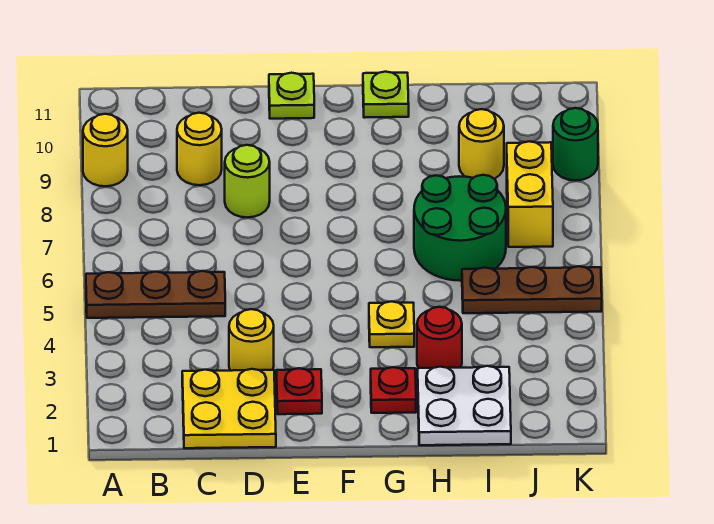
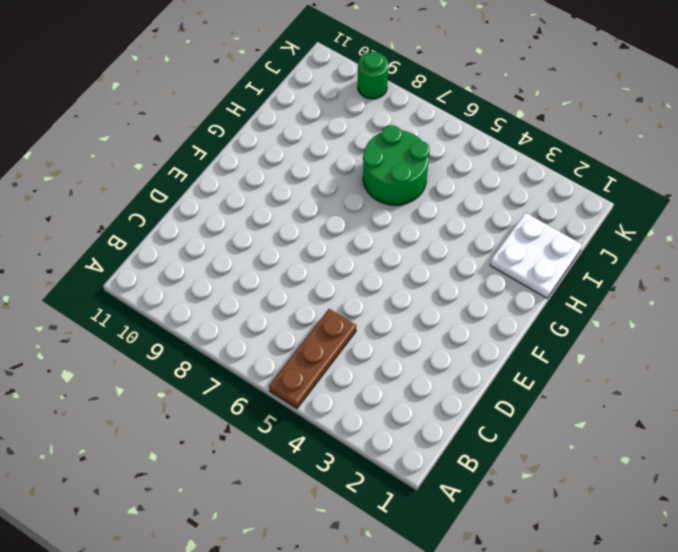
none -> yellow round brick A9 level 1
none -> yellow plate C1:D2 level 1
none -> yellow round brick C9 level 1

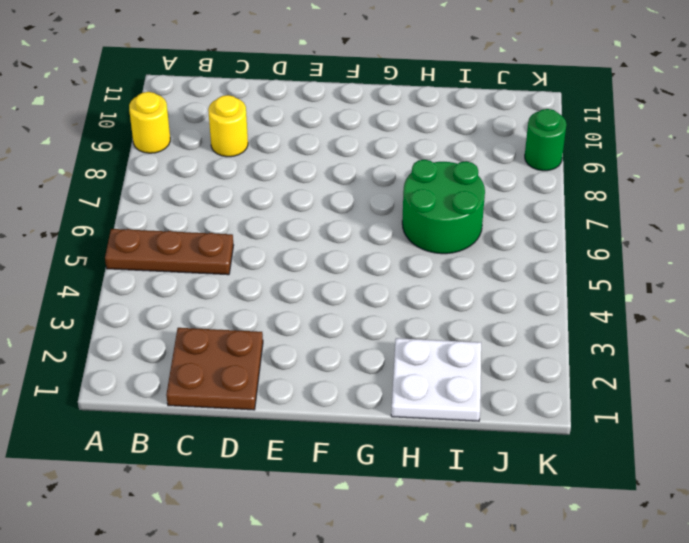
brown plate C1:D2 level 1 -> yellow plate C1:D2 level 1
none -> yellow round brick D3 level 1
none -> lime round brick D8 level 1
none -> red plate E2 level 1

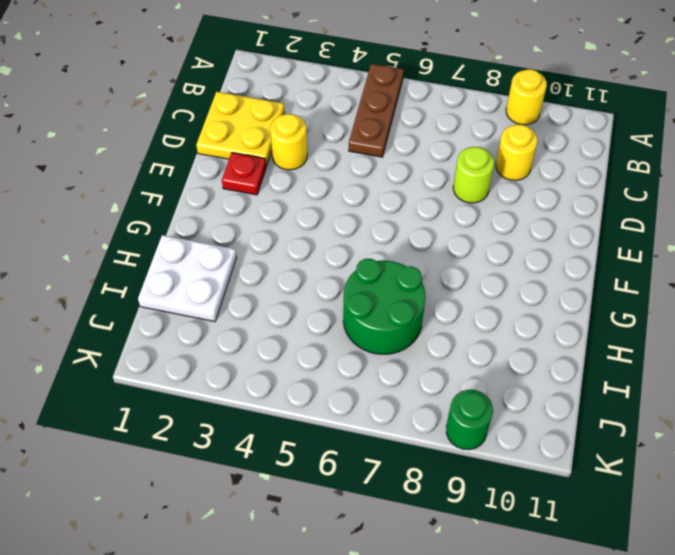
none -> lime plate E11 level 1
none -> red plate G2 level 1
none -> yellow plate G4 level 1

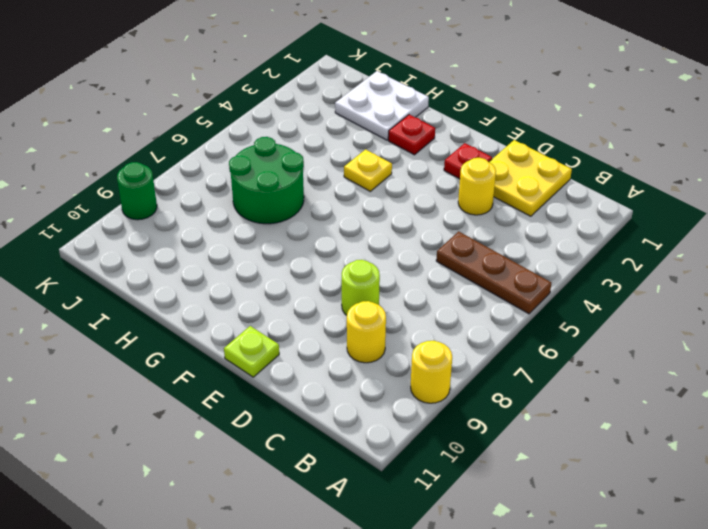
none -> lime plate G11 level 1
none -> red round brick H3 level 1
none -> brown plate I5:K5 level 1

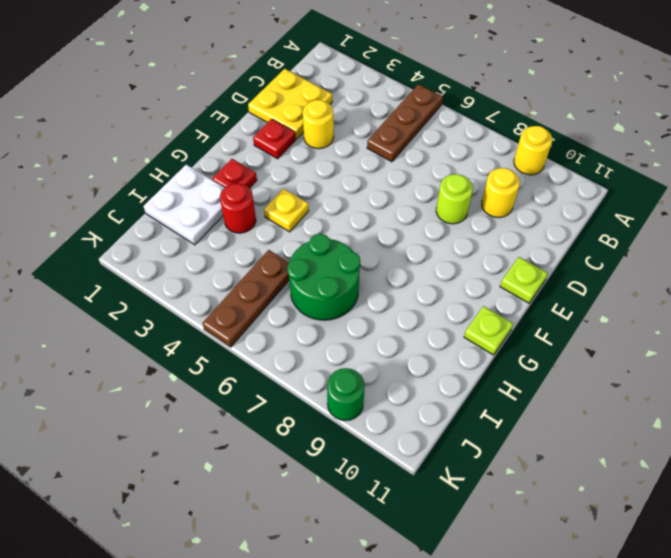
none -> yellow round brick I9 level 1
none -> yellow brick J7:J8 level 1

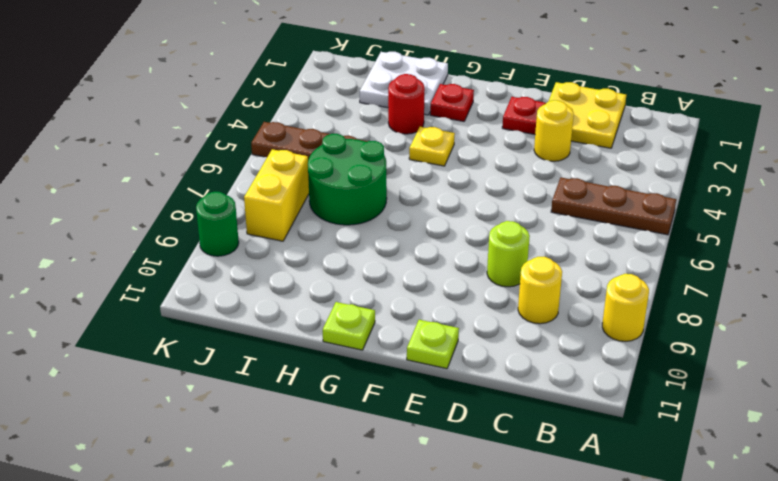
none -> yellow round brick I9 level 1

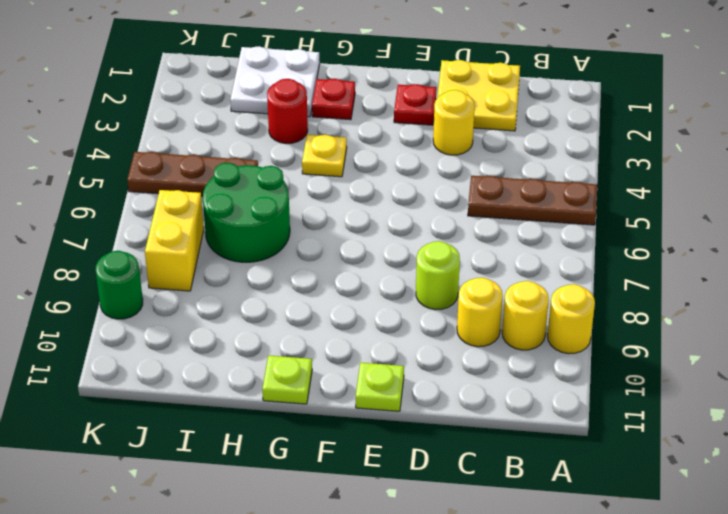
yellow round brick B9 level 1 -> yellow round brick I9 level 1

